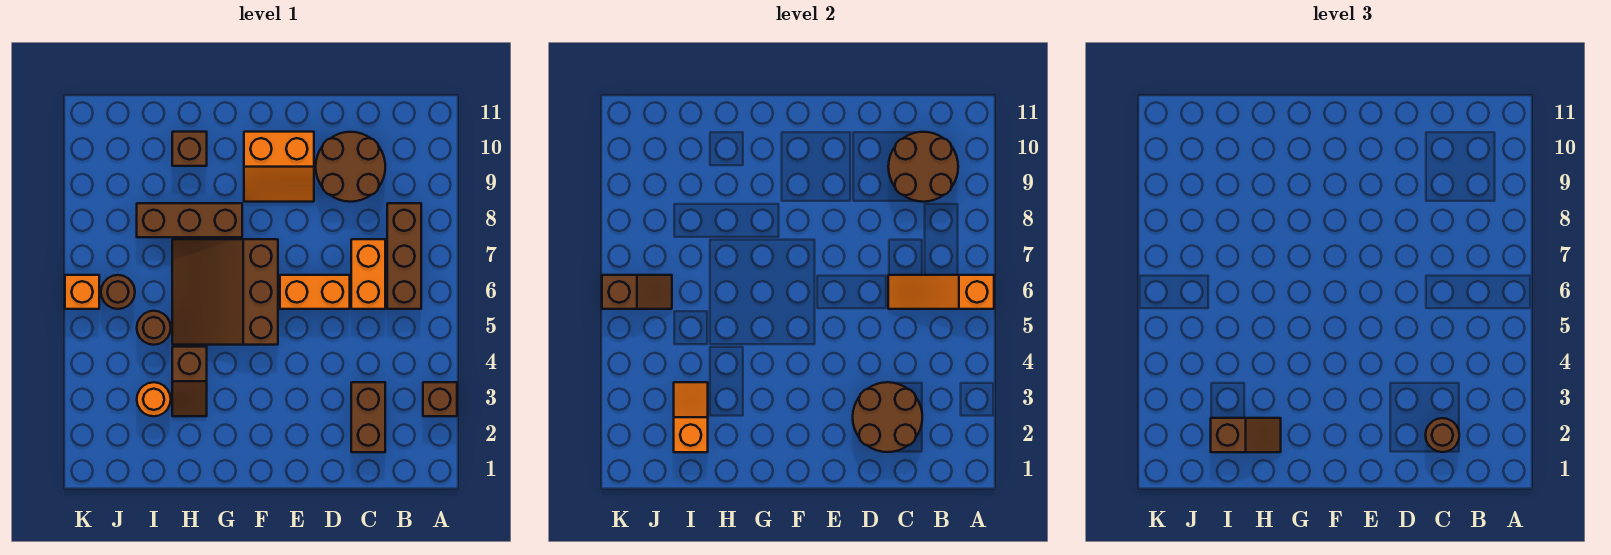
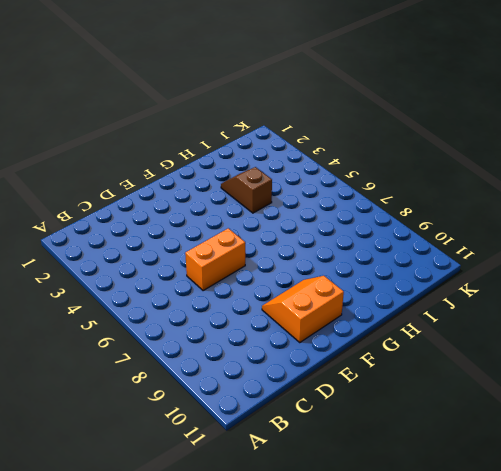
none -> brown brick A3 level 1
none -> brown brick B6:B8 level 1
none -> brown brick C2:C3 level 1

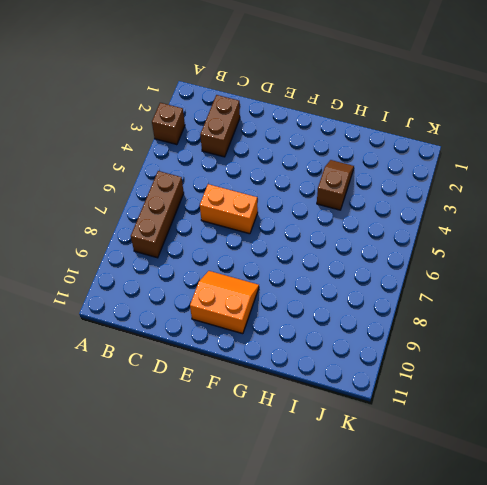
none -> orange brick C6:C7 level 1
none -> brown round brick C9:D10 level 1
none -> brown slope F5:H7 level 1 top F

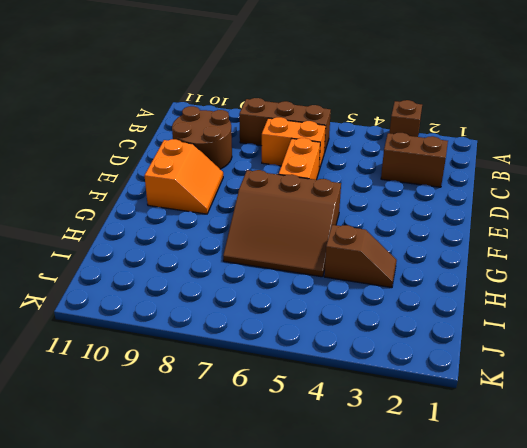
none -> brown brick G8:I8 level 1
none -> brown brick H10 level 1
none -> orange round brick I3 level 1

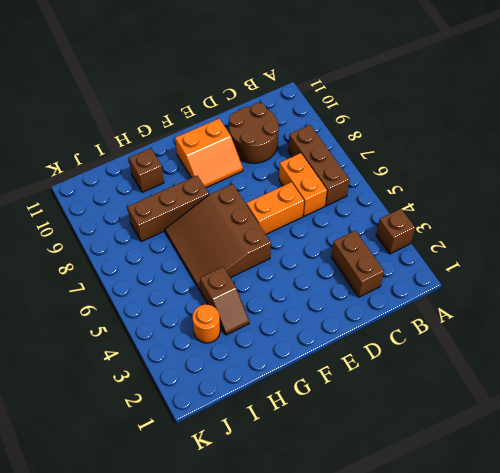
none -> brown round brick I5 level 1
none -> brown round brick J6 level 1
none -> orange brick K6 level 1

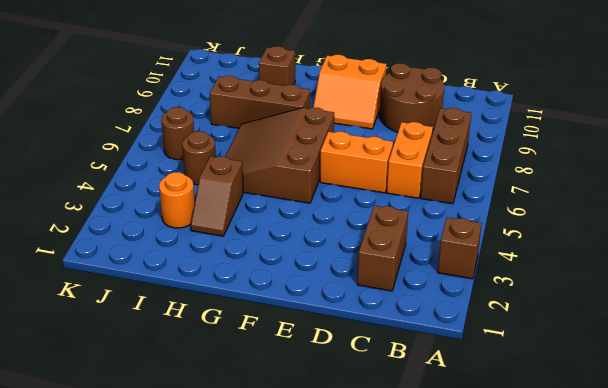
none -> orange brick K6 level 1
none -> orange slope A6:C6 level 2 top A
none -> brown round brick B9:C10 level 2

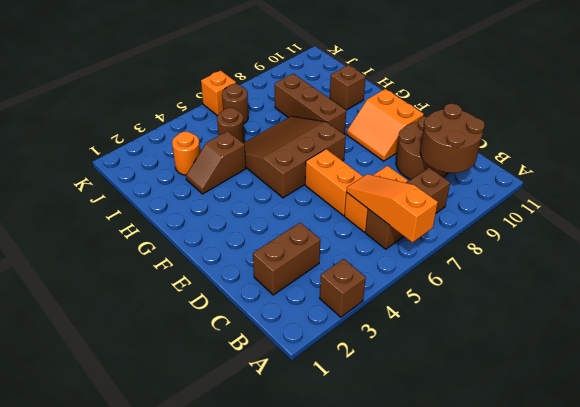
none -> brown round brick C2:D3 level 2
none -> orange slope I2:I3 level 2 top 2
none -> brown slope J6:K6 level 2 top K

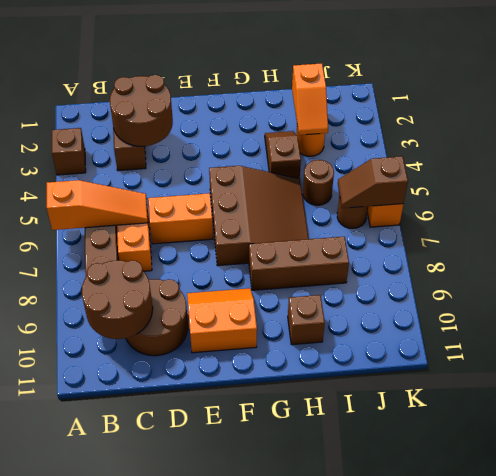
none -> brown round brick C2 level 3
none -> brown slope H2:I2 level 3 top I

